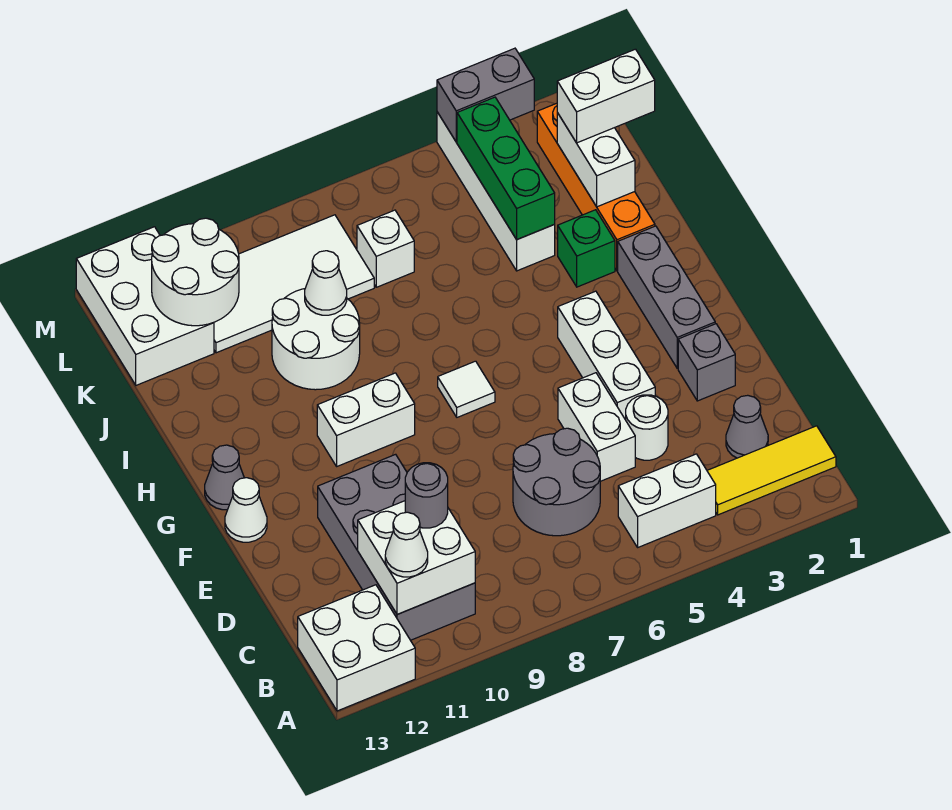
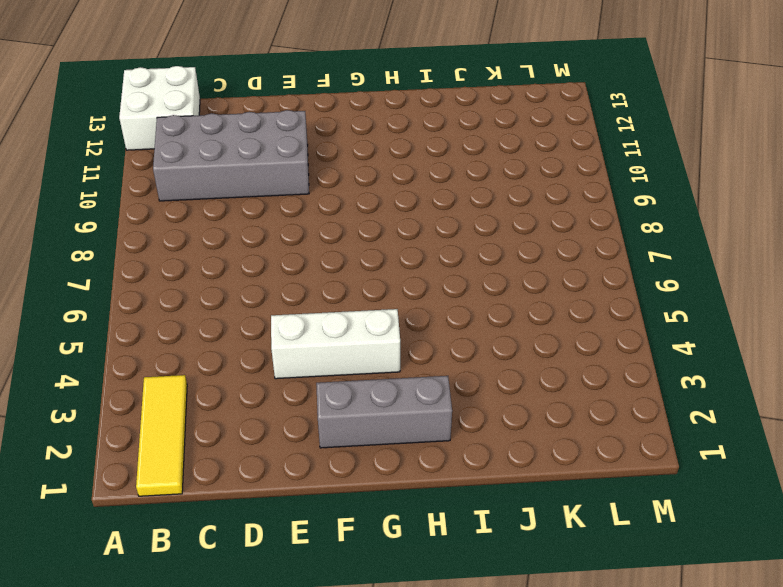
none -> white brick B4:B5 level 1
none -> grey cone C2 level 1
none -> grey round brick C6:D7 level 1
none -> white round brick D4 level 1

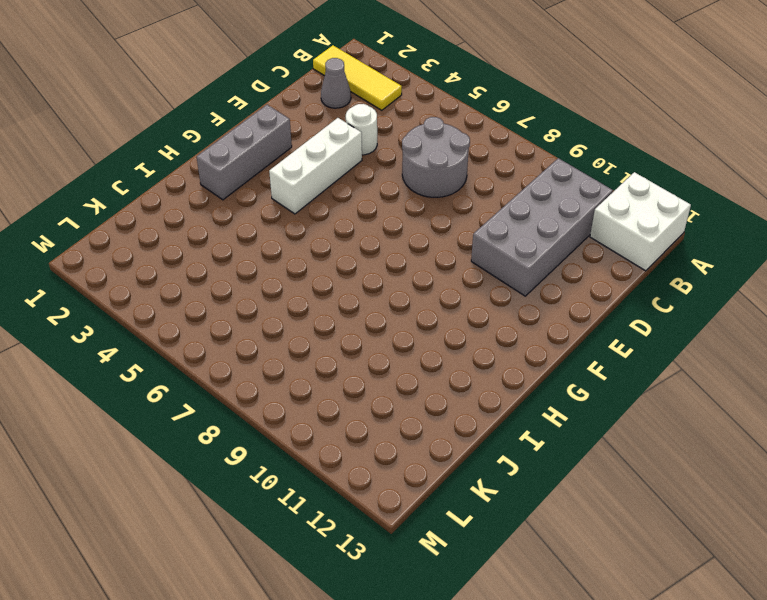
none -> white brick B4:B5 level 1
none -> white brick D5:E5 level 1
none -> grey brick E2 level 1
none -> white cone F13 level 1

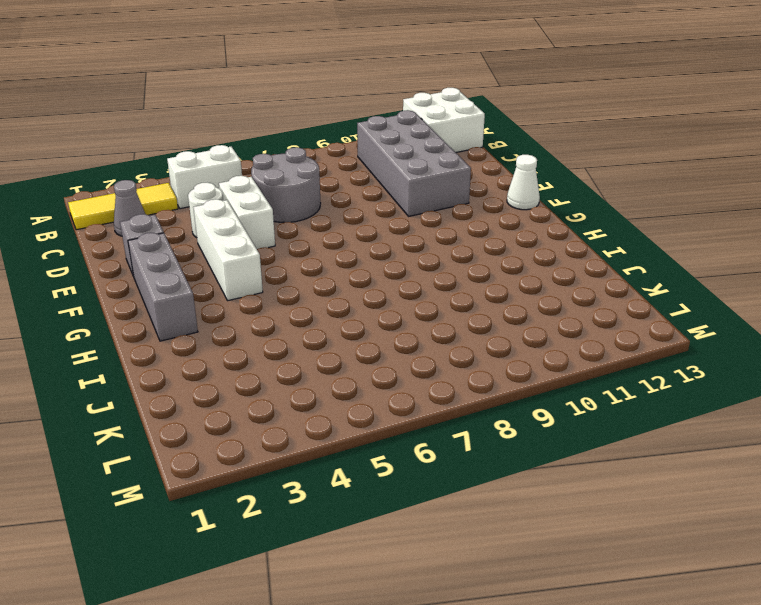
none -> white tile G7 level 1
none -> white brick G9:G10 level 1
none -> grey cone G13 level 1
none -> orange brick I2:L2 level 1

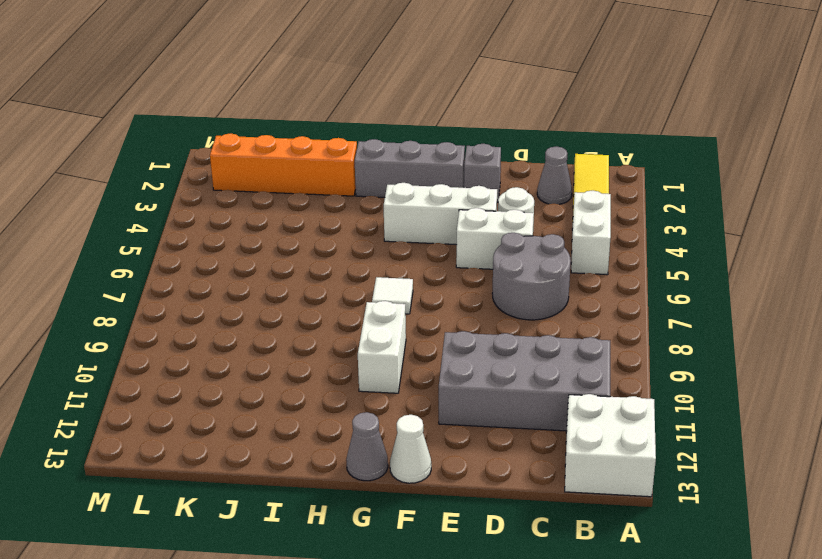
none -> green brick I3 level 1
none -> white round brick I9:J10 level 1
none -> white brick J4:M4 level 1
none -> white brick K7 level 1

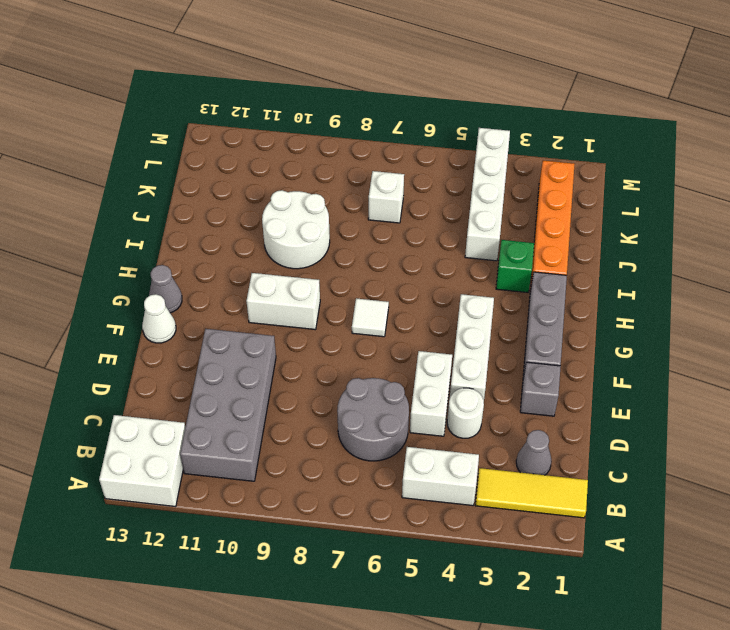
none -> white tile K8:L11 level 1
none -> white brick K12:M13 level 1
none -> white brick B10:C11 level 2
none -> white brick J2:K2 level 2

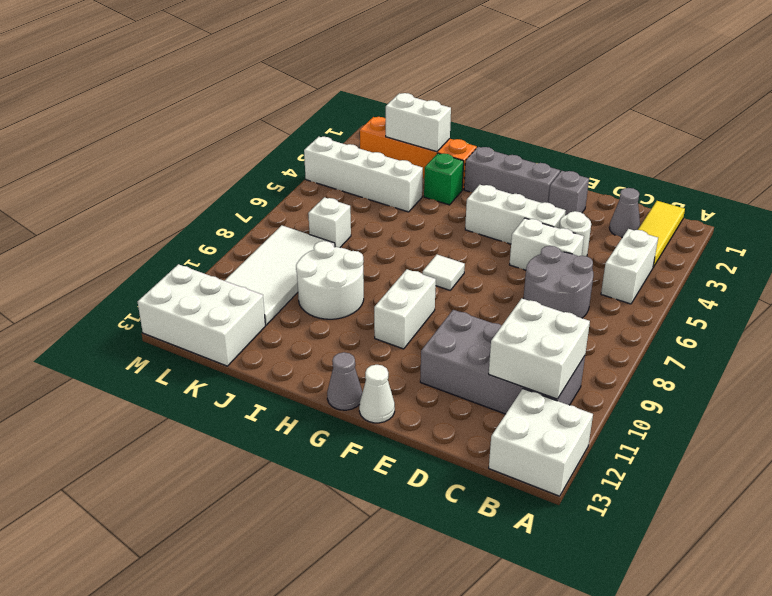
none -> green brick J4:L4 level 2
none -> white cone J9 level 2
none -> white round brick K11:L12 level 2
none -> grey brick M3:M4 level 2

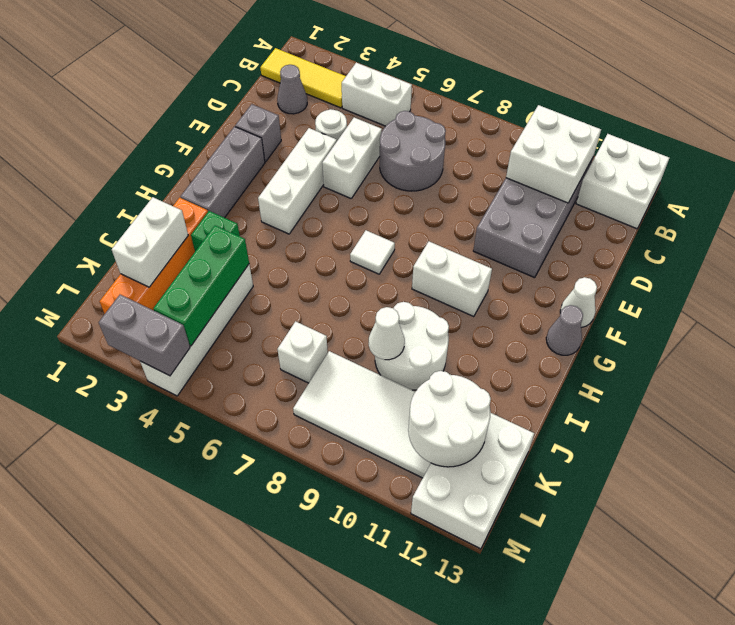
none -> white cone B11 level 3
none -> grey round brick C10 level 3
none -> white brick K1:K2 level 3

